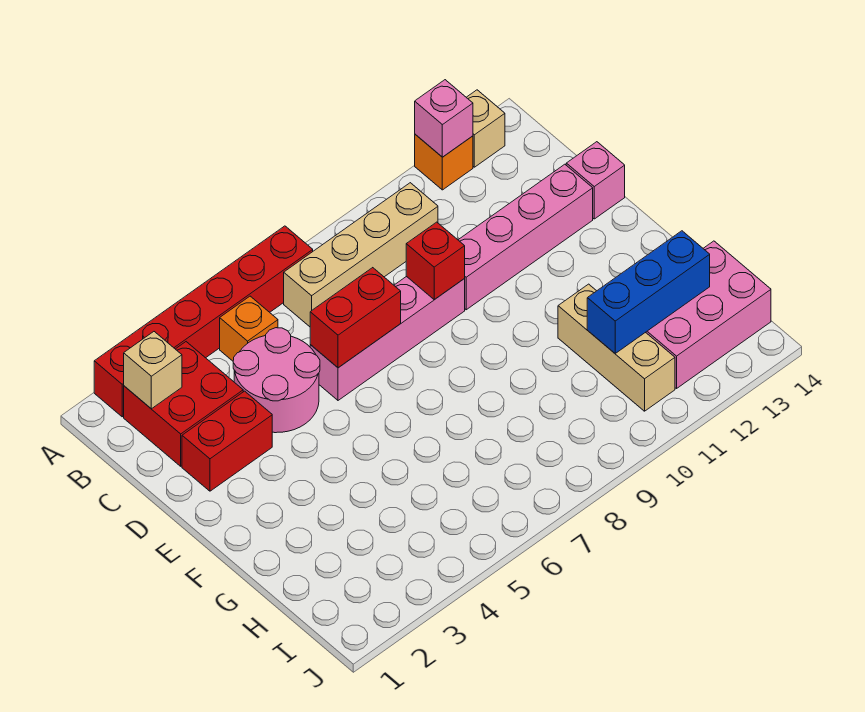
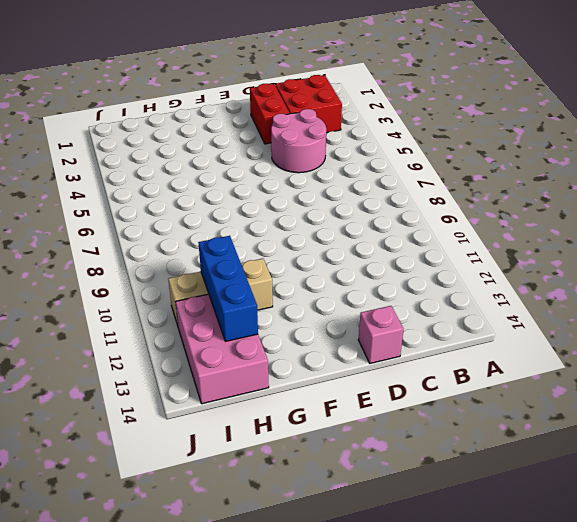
none -> red brick A2:A7 level 1
none -> orange brick A12 level 1
none -> tan brick A13 level 1

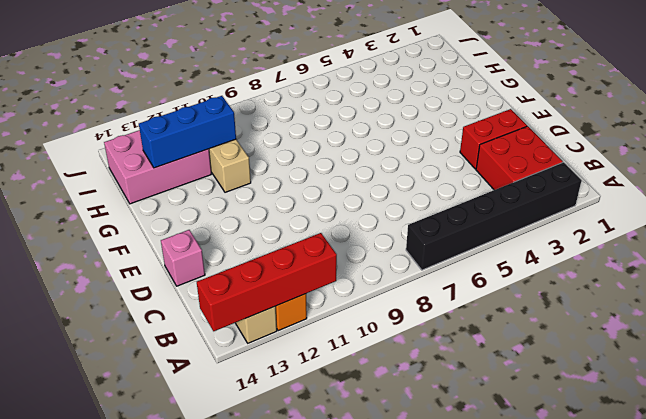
black brick A2:A7 level 1 -> red brick A2:A7 level 1
red brick A11:A14 level 2 -> pink brick A12 level 2
none -> orange brick B5 level 1
none -> tan brick B7:B10 level 1
none -> pink round brick C4:D5 level 1

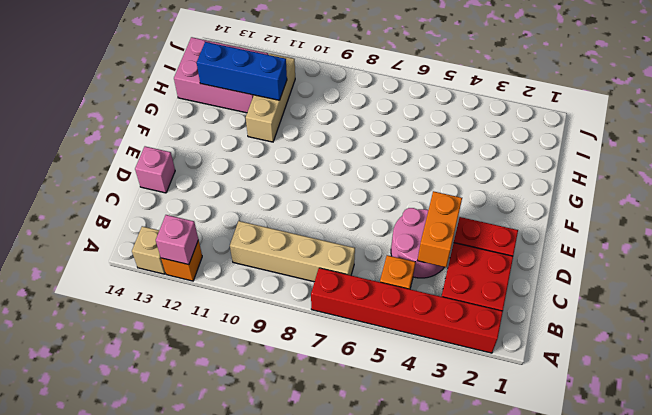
orange brick C4:D4 level 2 -> none
none -> pink brick D6:D9 level 1
none -> pink brick D10:D13 level 1
none -> tan brick B2 level 2

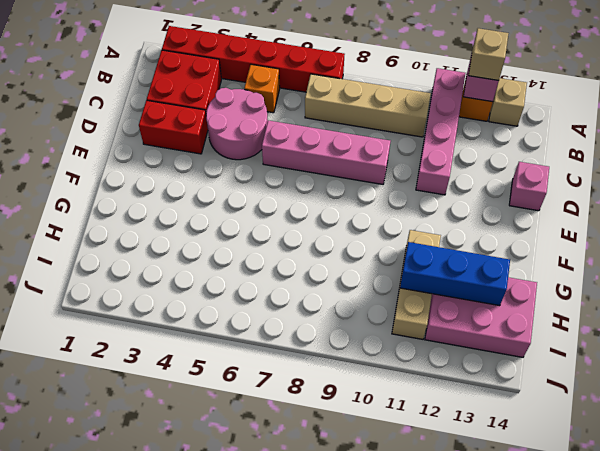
pink brick A11:D11 level 1 -> pink brick D10:D13 level 1
tan brick A12 level 3 -> tan brick B2 level 2
none -> red brick D6:D7 level 2
none -> red brick D9 level 2

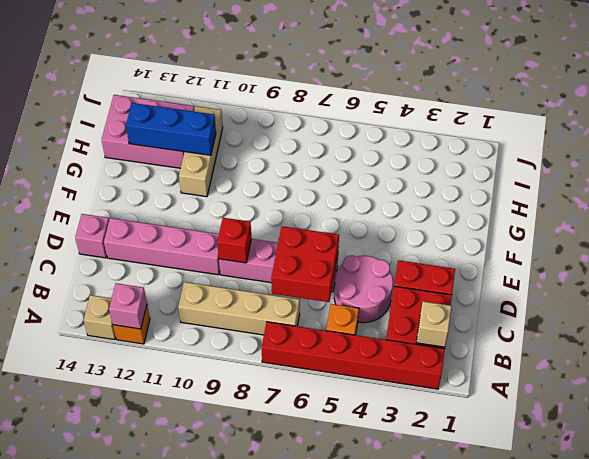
red brick C6:D7 level 2 -> red brick D6:D7 level 2

